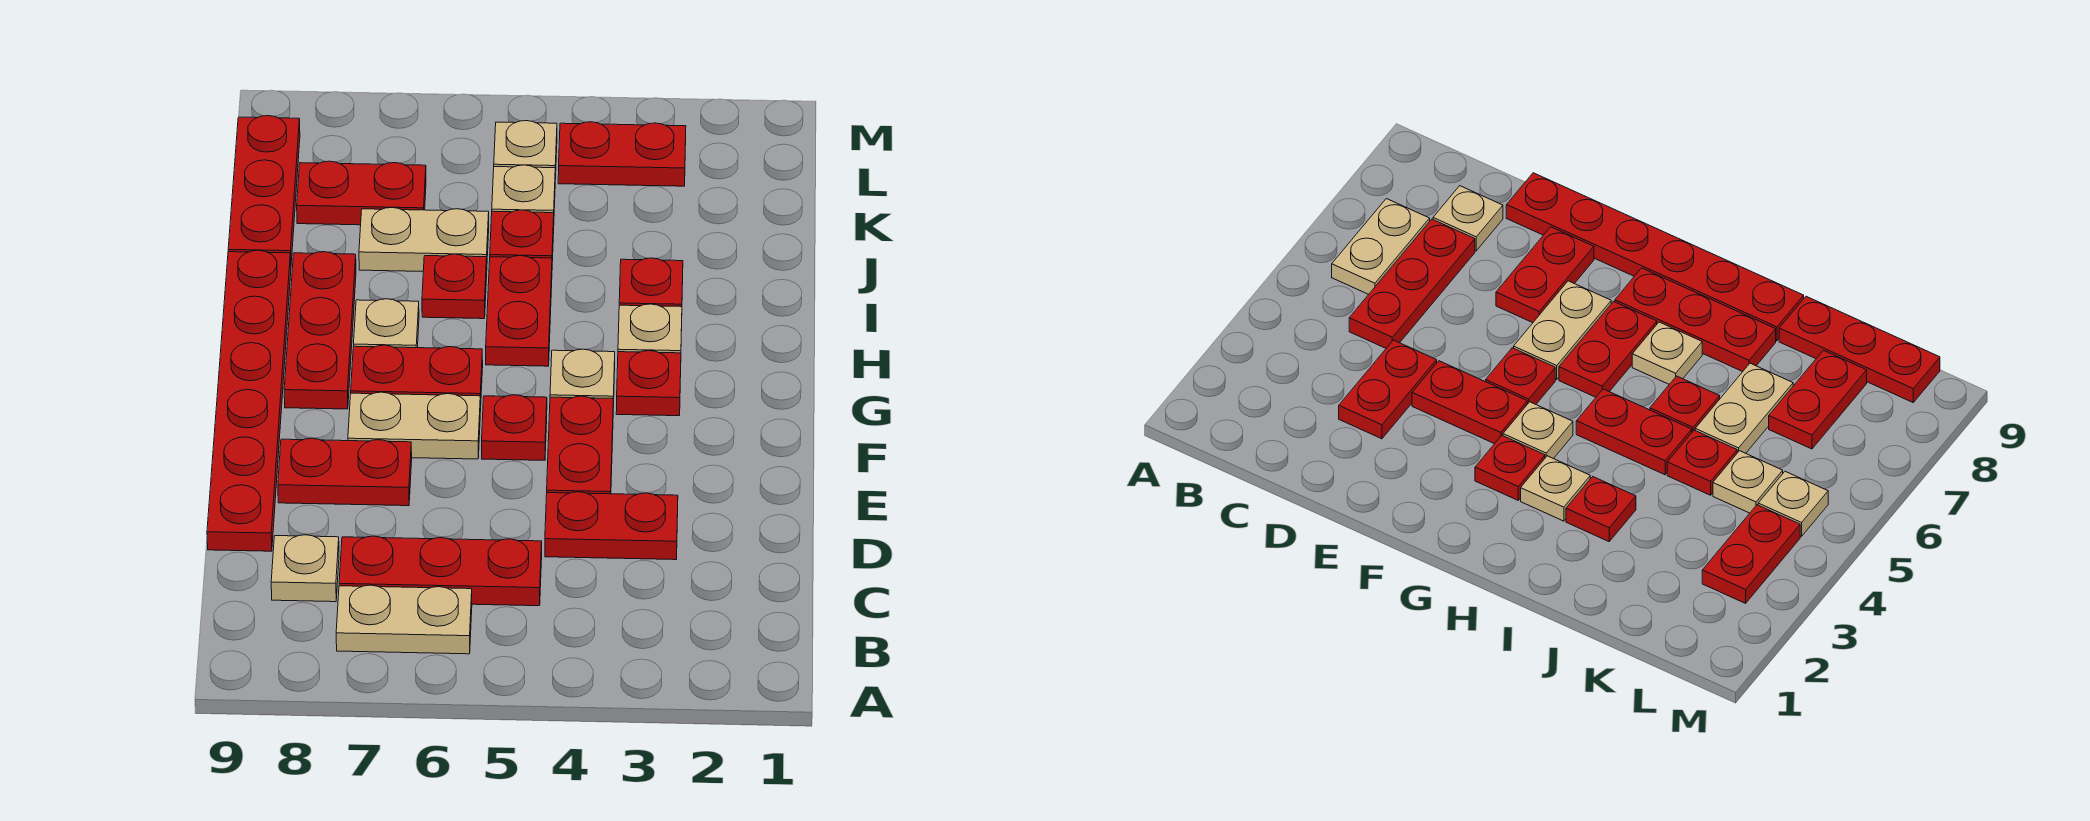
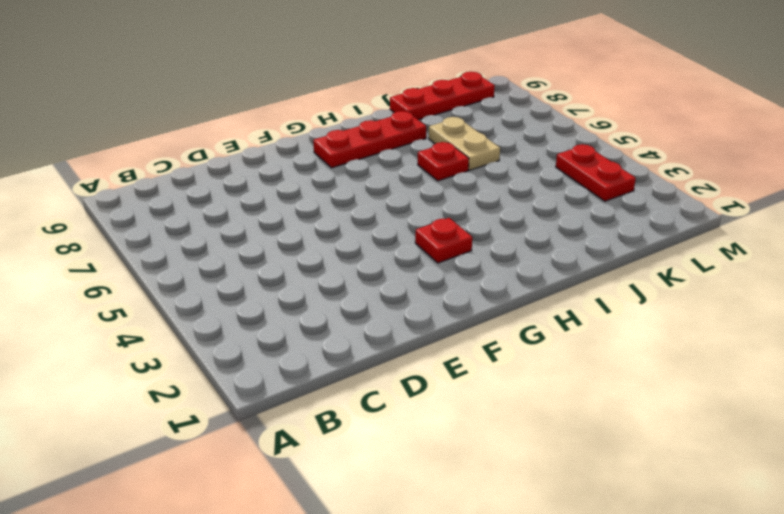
none -> tan plate B6:B7 level 1
none -> red plate C5:C7 level 1
none -> tan plate C8 level 1

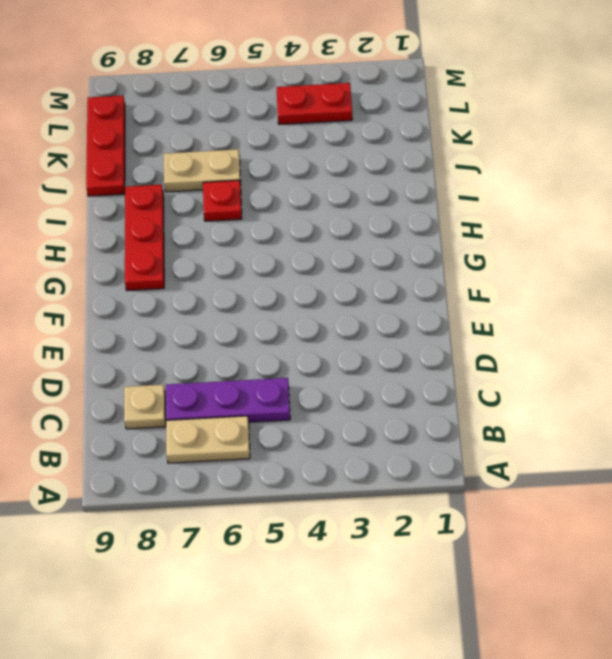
purple plate C5:C7 level 1 -> red plate C5:C7 level 1
none -> red plate D3:D4 level 1
none -> red plate D9:I9 level 1
none -> red plate E4:F4 level 1

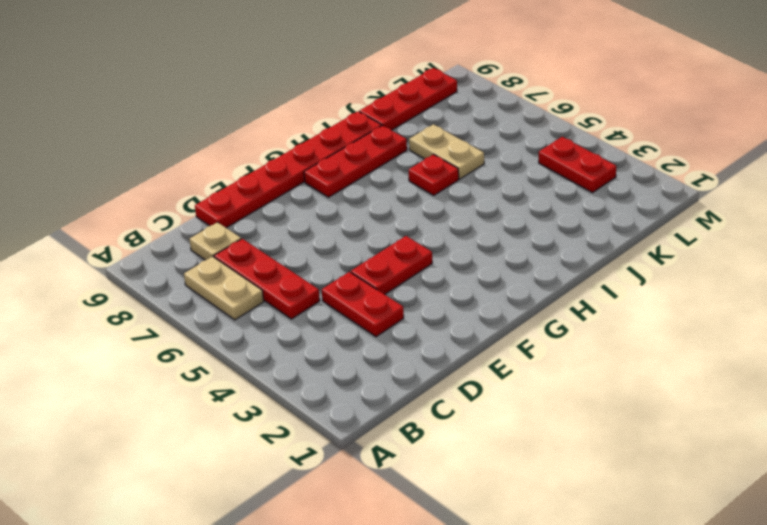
none -> red plate E7:E8 level 1
none -> red plate F5 level 1
none -> tan plate F6:F7 level 1

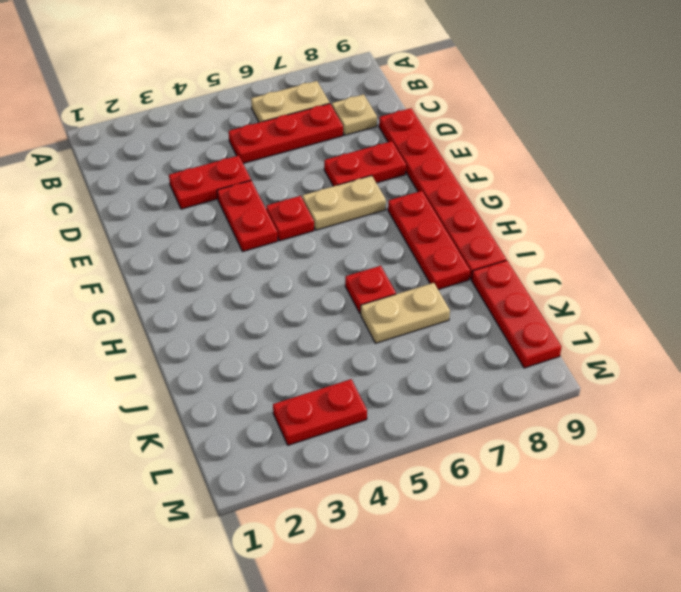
none -> red plate G3 level 1
none -> tan plate G4 level 1
none -> red plate G6:G7 level 1

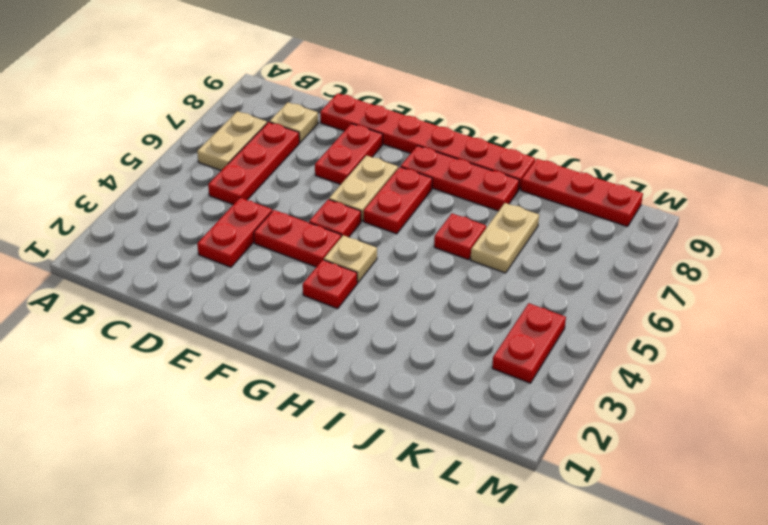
none -> tan plate H3 level 1
none -> red plate H5:I5 level 1
none -> tan plate H7 level 1

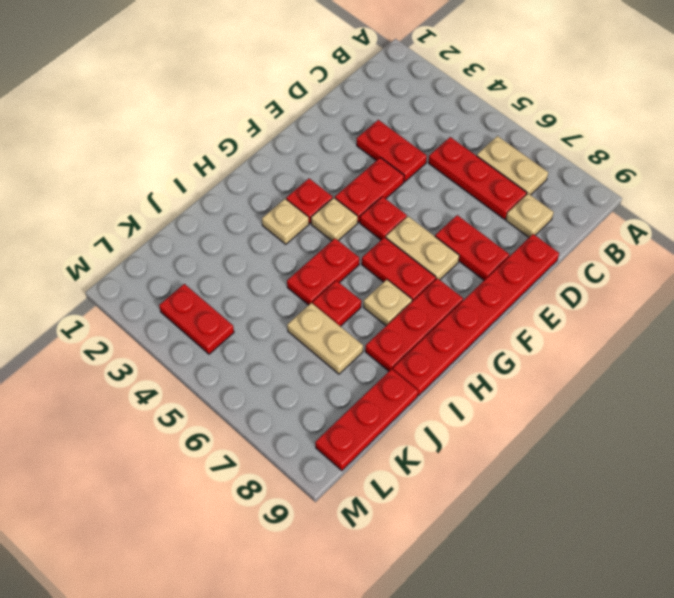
none -> red plate I3 level 1
none -> red plate J5 level 1
none -> tan plate K5 level 1

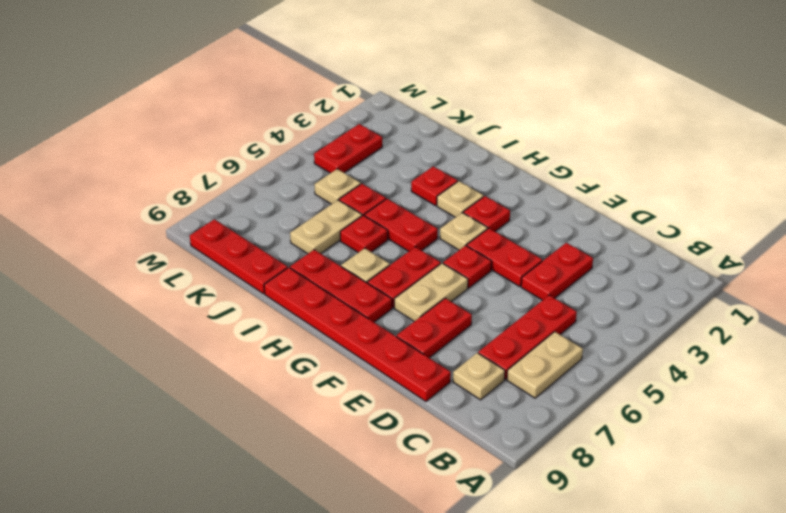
none -> red plate K7:K8 level 1
none -> tan plate L5 level 1

